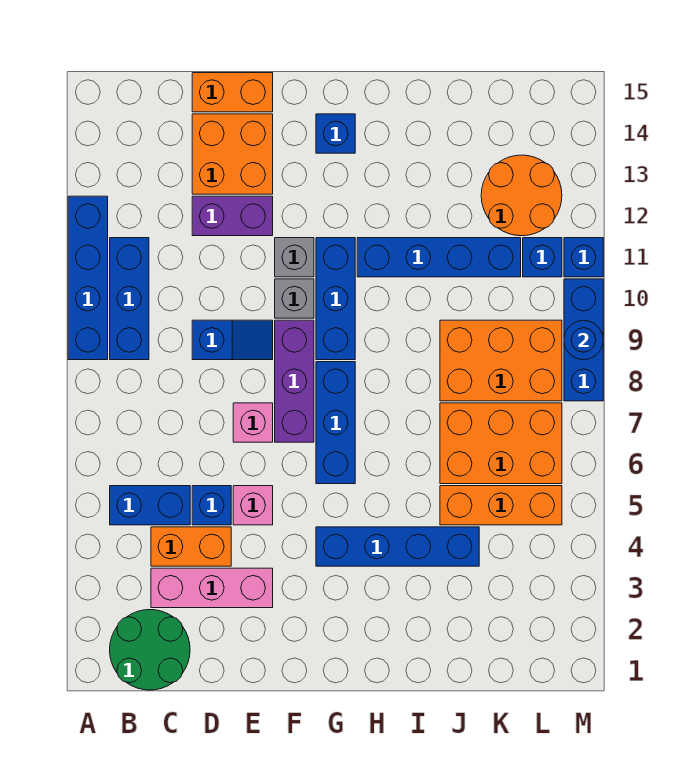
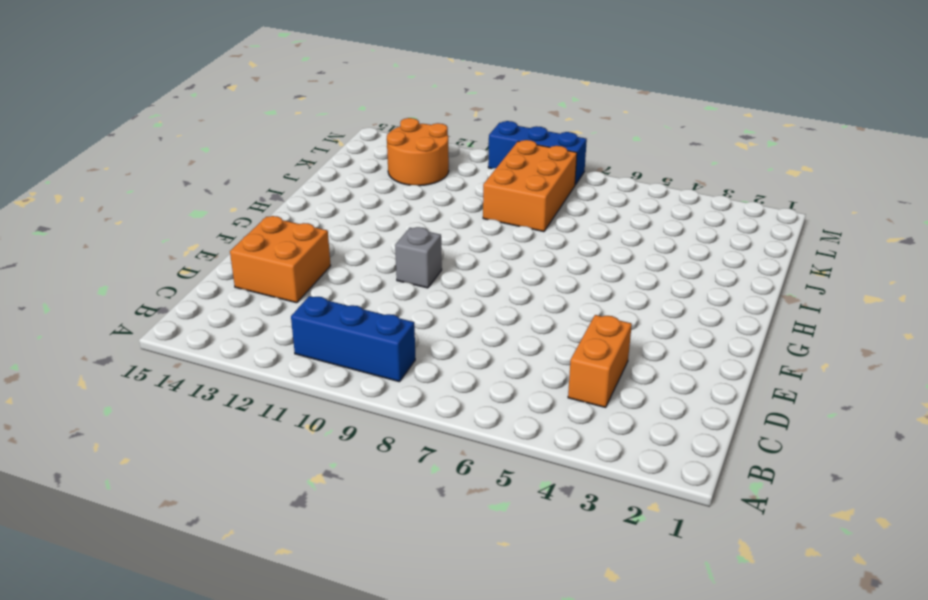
none -> blue brick A9:A12 level 1
none -> green round brick B1:C2 level 1
none -> blue brick B5:C5 level 1

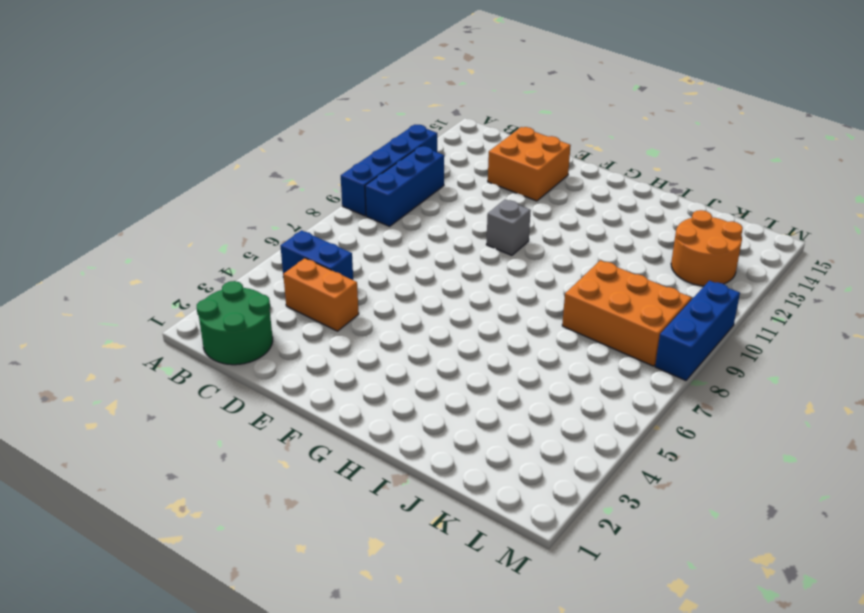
none -> pink brick C3:E3 level 1
none -> blue brick D5 level 1
none -> blue slope D9:E9 level 1 top D

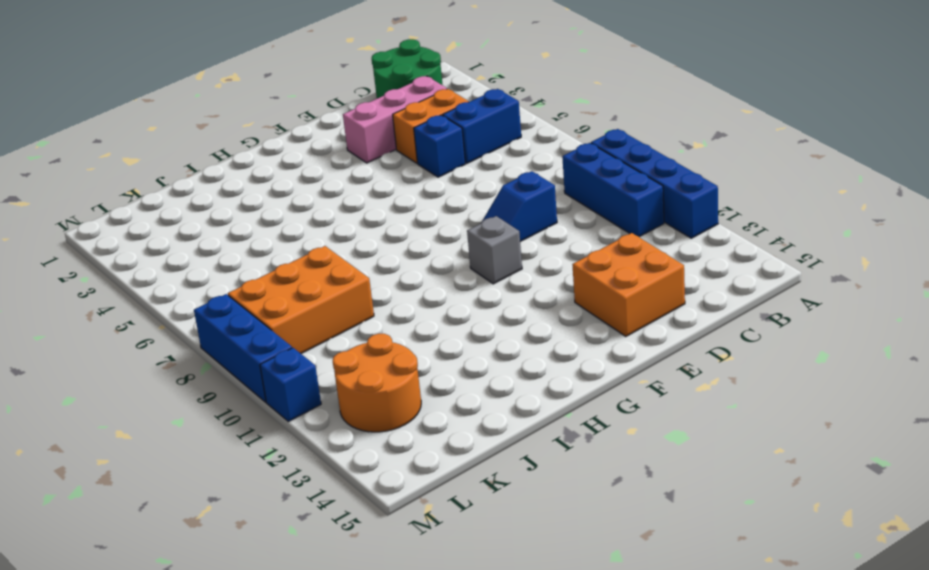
none -> purple brick D12:E12 level 1
none -> orange brick D15:E15 level 1
none -> pink brick E5 level 1

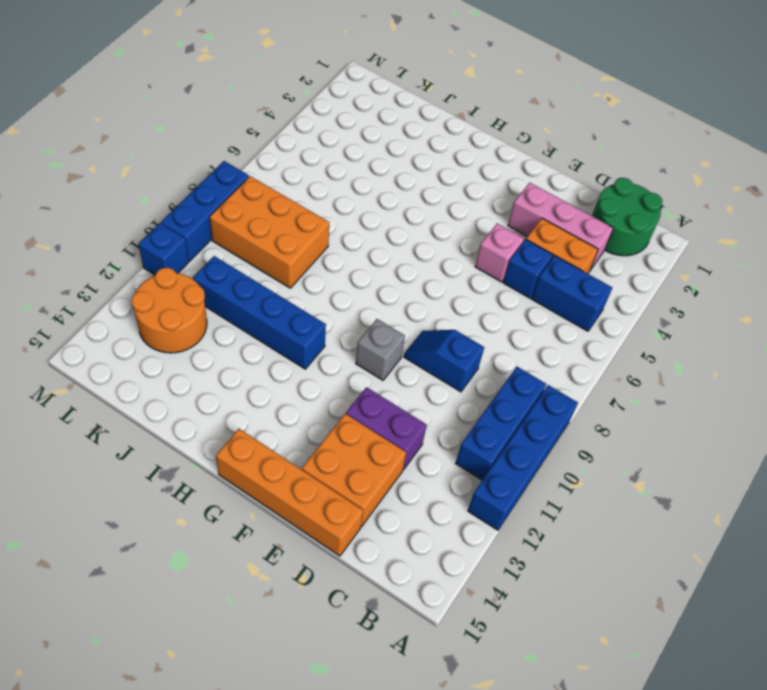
orange brick D15:G15 level 1 -> orange brick D15:E15 level 1
none -> pink brick E7 level 1
none -> purple brick F7:F9 level 1
none -> grey brick F11 level 1

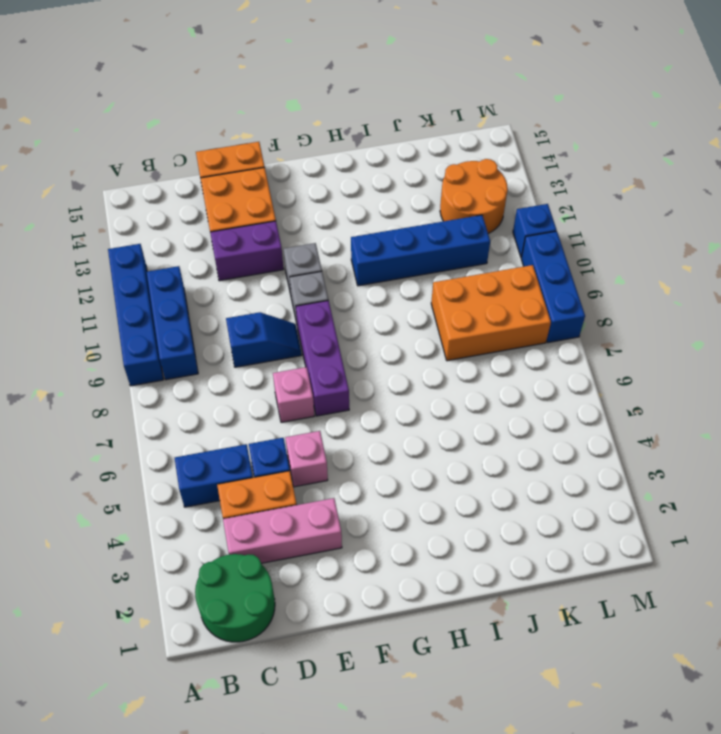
none -> blue brick G4:J4 level 1
none -> blue brick G6:G8 level 1
none -> blue brick G9:G11 level 1

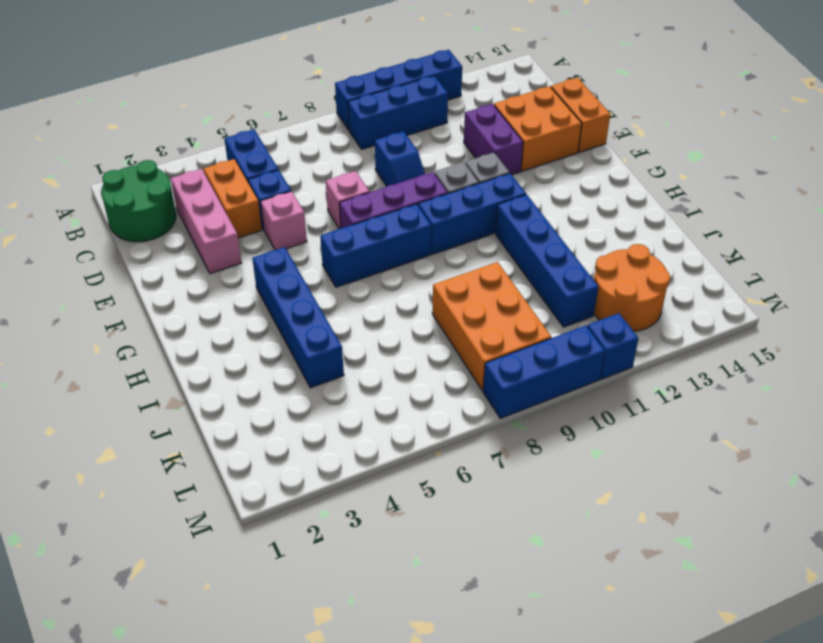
none -> blue brick G14 level 1
none -> orange brick J5:L5 level 1
none -> orange brick J6:L7 level 1

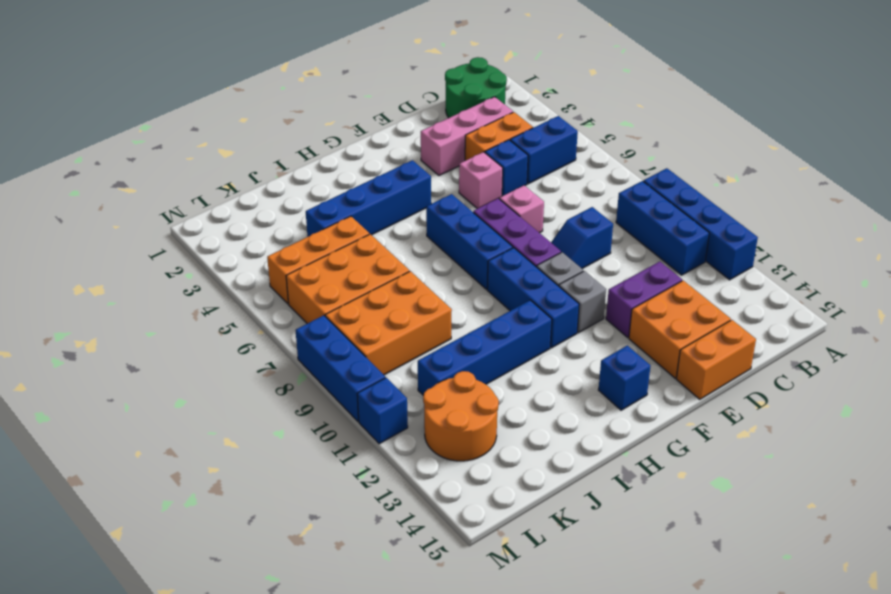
none -> blue brick L11 level 1
none -> blue round brick M9 level 2

